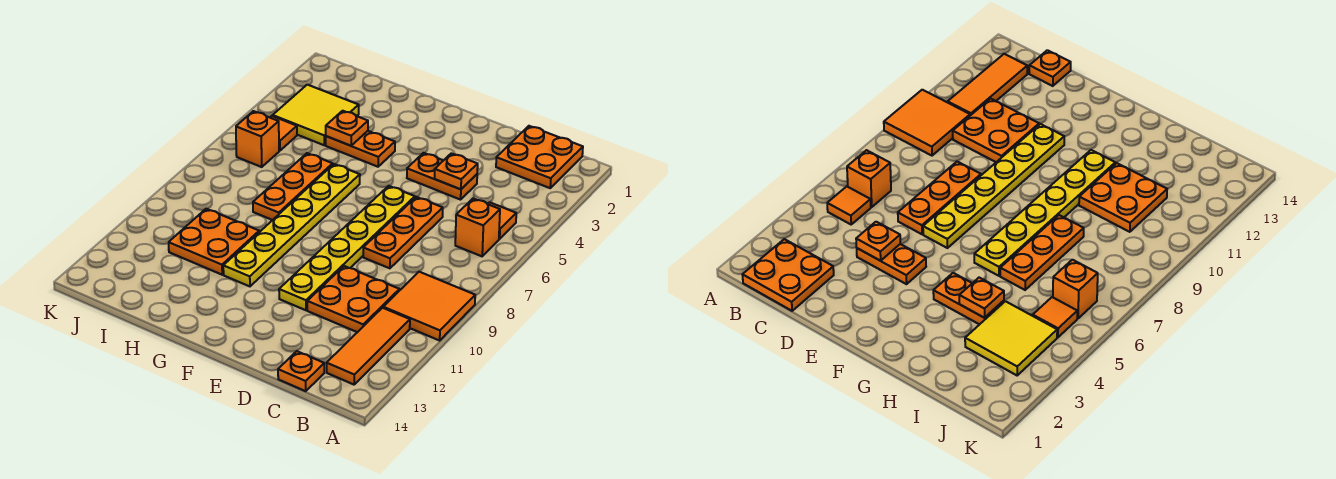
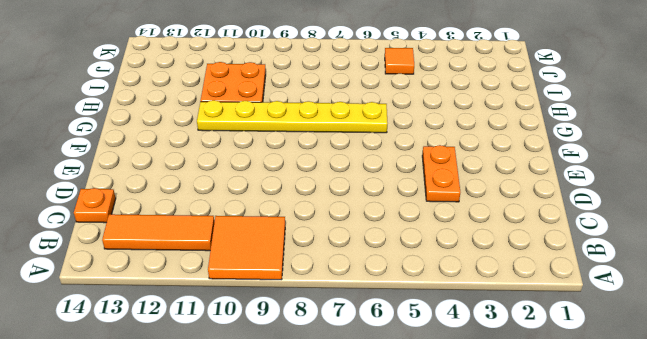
none -> orange plate B1:C2 level 1
none -> orange tile B5 level 1
none -> orange brick B6 level 1

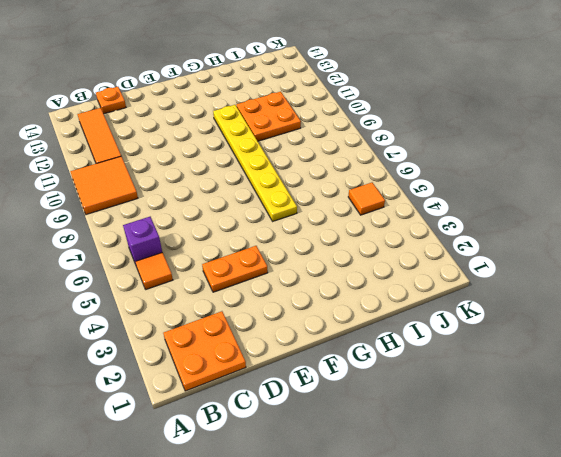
purple brick B6 level 1 -> orange brick B6 level 1
none -> orange plate C10:D11 level 1
none -> orange plate D6:D8 level 1
none -> yellow plate E6:E11 level 1

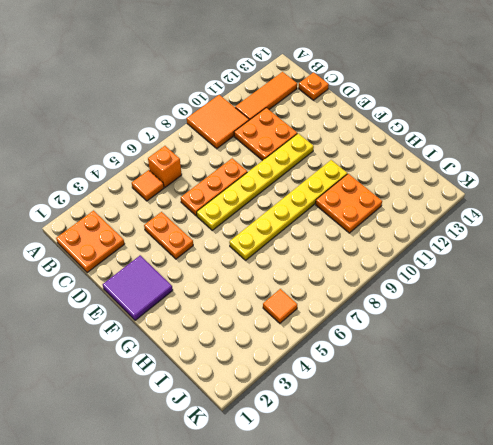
purple tile E1:F2 level 1 -> none
none -> orange plate G4:H4 level 1
none -> orange plate H6:H8 level 1
none -> yellow tile I3:J4 level 1

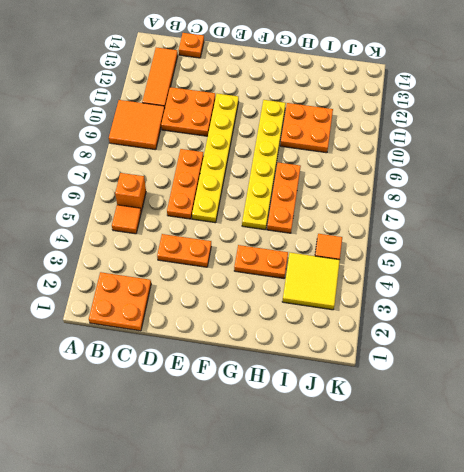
none -> orange brick J6 level 1
none -> orange plate D4 level 2
none -> orange plate H4 level 2

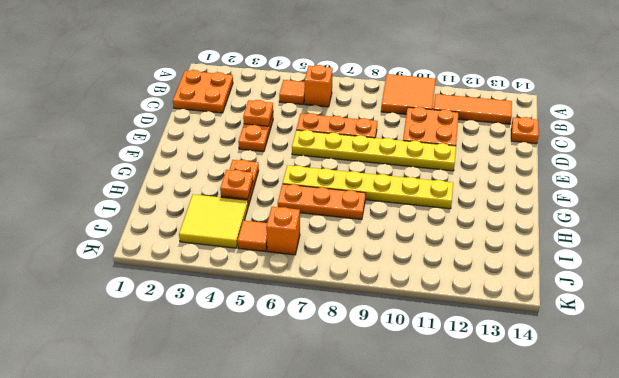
none -> orange plate H10:I11 level 1

